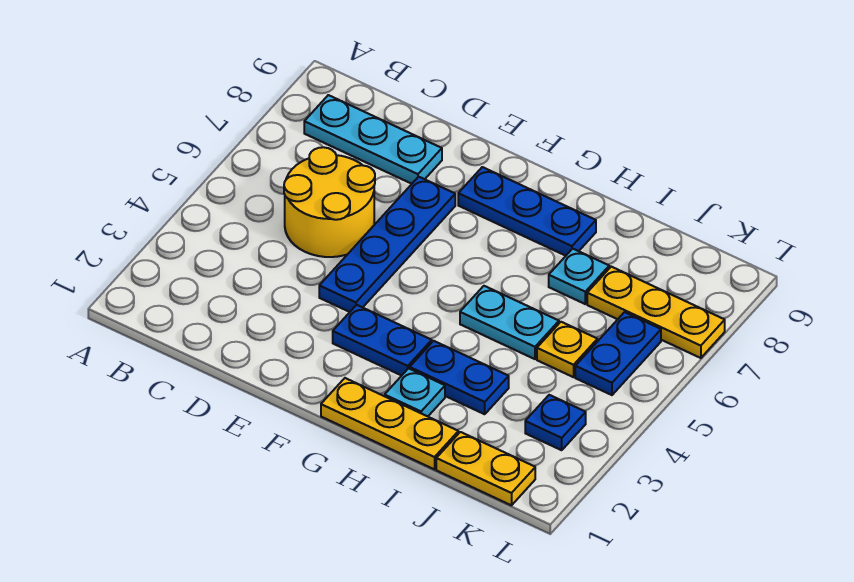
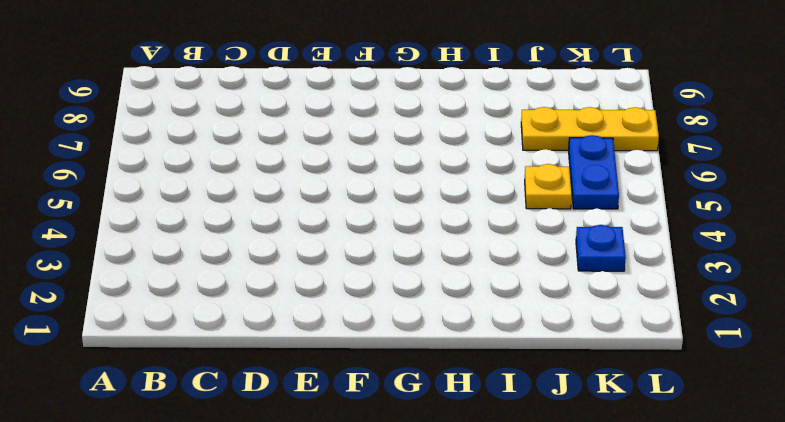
none -> cyan plate B8:D8 level 1
none -> yellow round brick C5:D6 level 1
none -> blue plate E4:E7 level 1

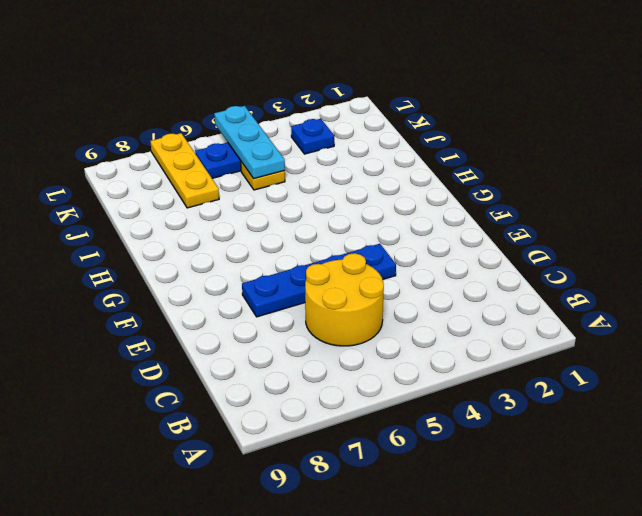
cyan plate J5:L5 level 2 -> cyan plate B8:D8 level 1
none -> blue plate F3:G3 level 1
none -> blue plate F8:H8 level 1
none -> yellow plate G1:I1 level 1

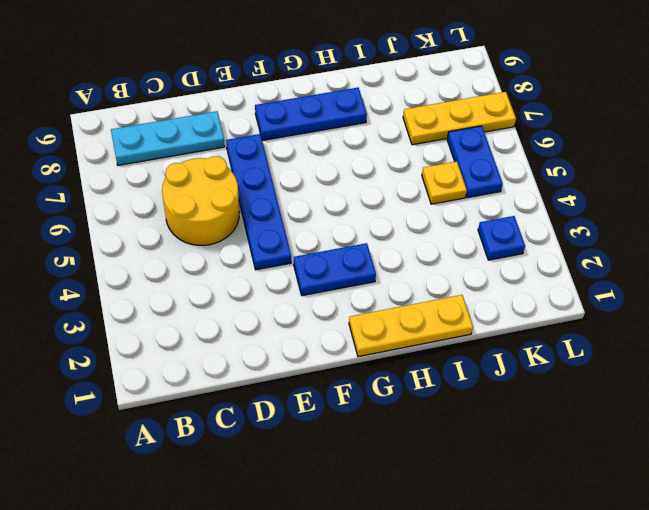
none -> cyan plate H2 level 1
none -> blue plate H3:I3 level 1
none -> cyan plate H5:I5 level 1

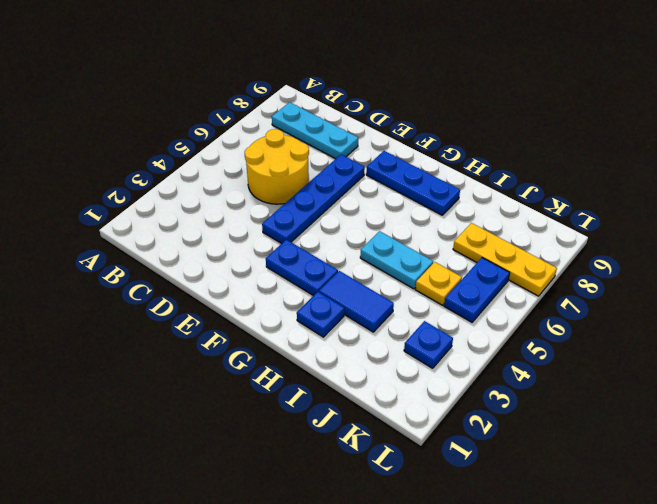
blue plate H2 level 1 -> cyan plate H2 level 1
blue tile H3:I3 level 1 -> blue plate H3:I3 level 1
none -> yellow plate G1:I1 level 1
none -> cyan plate I7 level 1
none -> yellow plate J1:K1 level 1

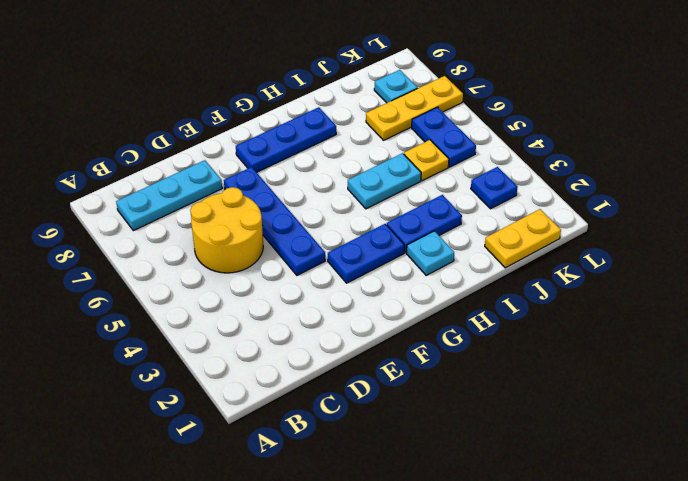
cyan plate K8 level 1 -> cyan plate I7 level 1
none -> yellow plate G1:I1 level 1

